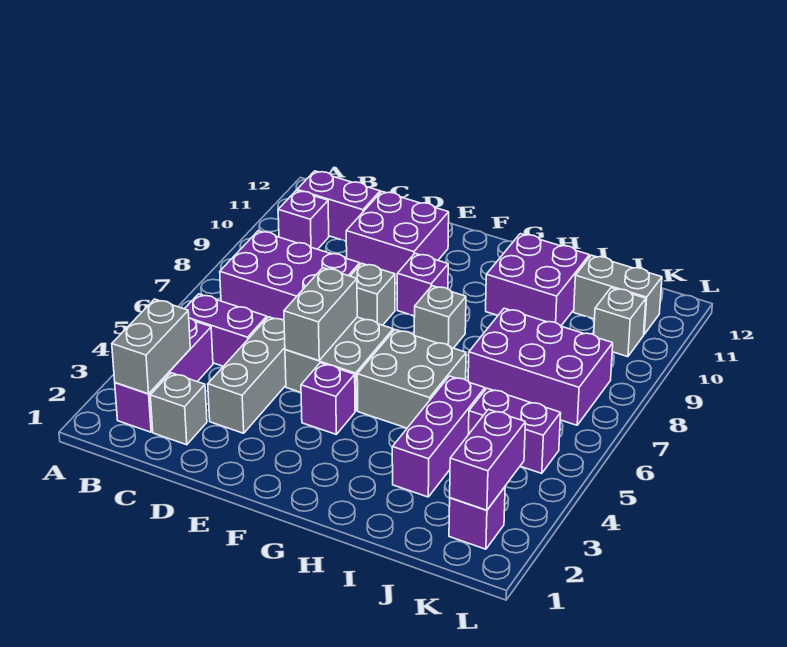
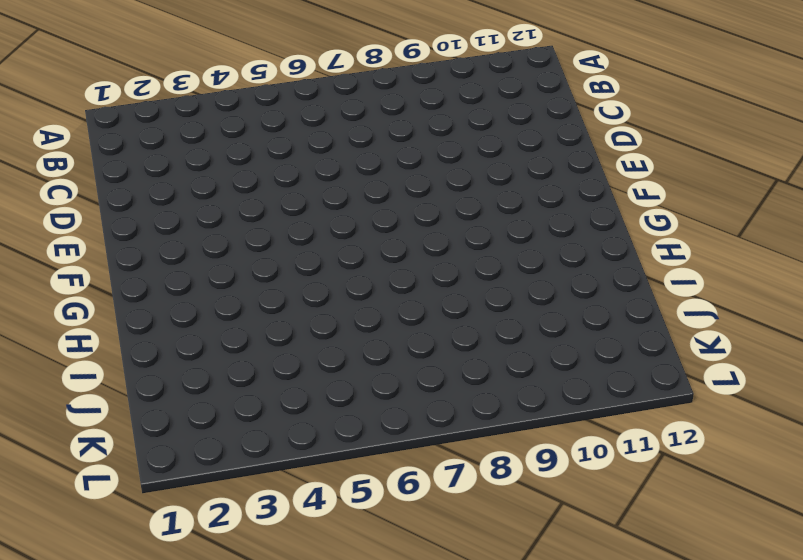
none -> purple brick B2:B4 level 1
none -> purple brick B5:C5 level 1
none -> purple brick B7:D8 level 1

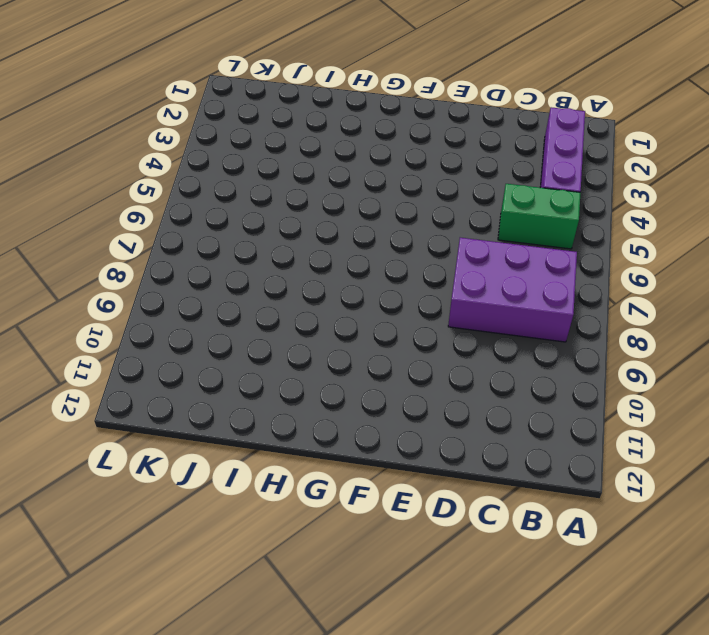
green brick B5:C5 level 1 -> purple brick B5:C5 level 1
none -> purple brick B10 level 1
none -> purple brick B11:C11 level 1
none -> grey brick C2 level 1

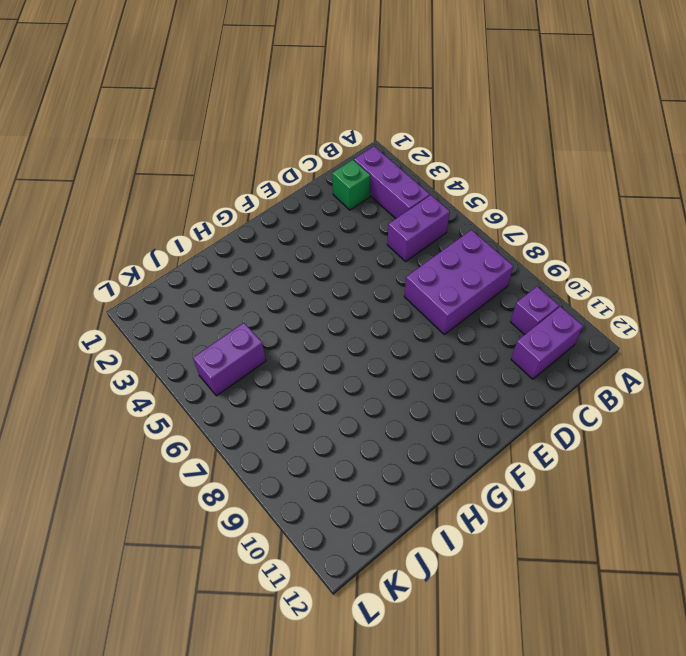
green brick C2 level 1 -> grey brick C2 level 1
none -> grey brick D3:D5 level 1
none -> purple brick D10:E11 level 1
none -> grey brick E5:F6 level 1

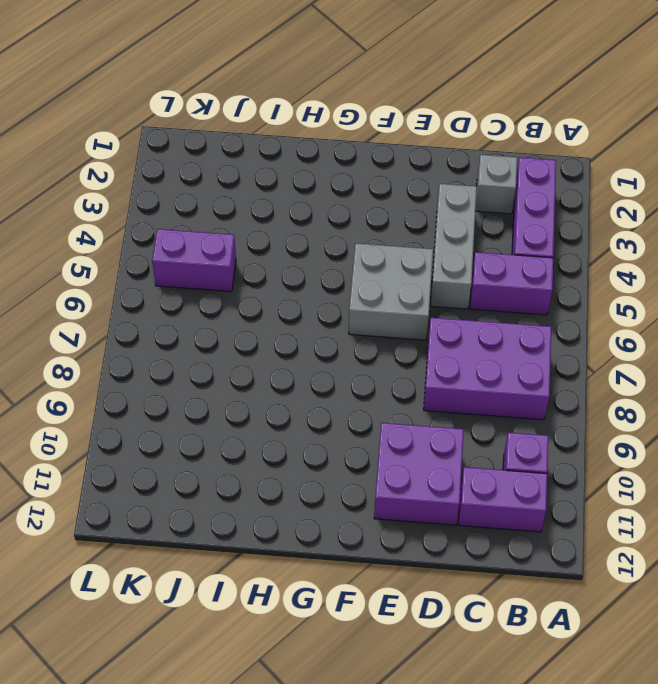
none -> grey brick E8 level 1
none -> purple brick F4 level 1
none -> purple brick F9 level 1

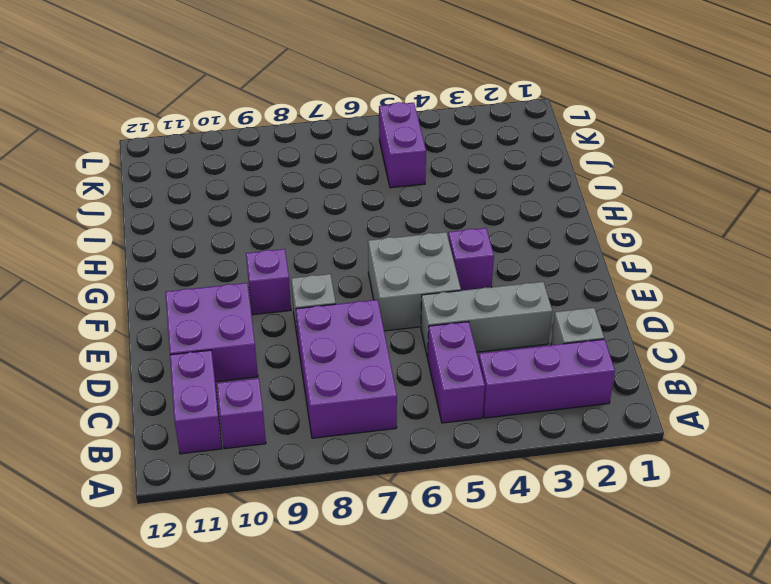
none -> grey brick G5:H6 level 1
none -> grey brick G8 level 1
none -> purple brick H10:I11 level 1

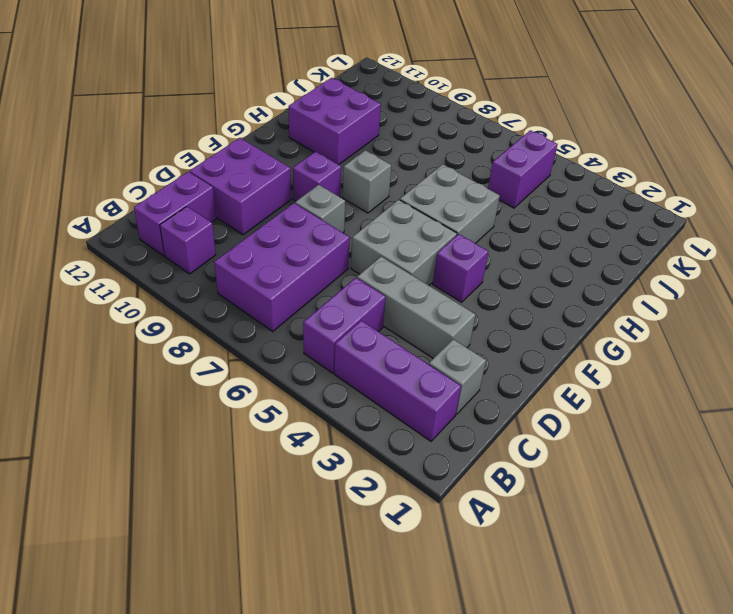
none -> purple brick I3:I5 level 1
none -> purple brick I7:K8 level 1
none -> grey brick J11:K11 level 1

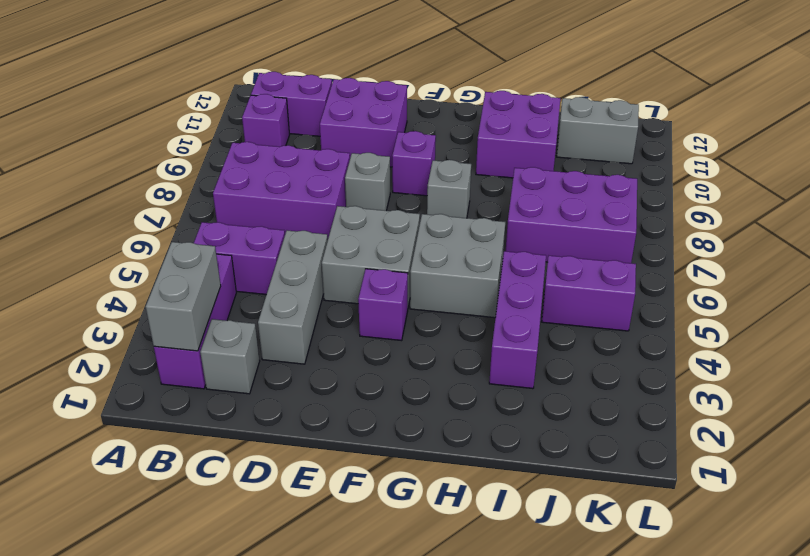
none -> purple brick K2 level 1
none -> grey brick K10 level 1
none -> grey brick E5:E6 level 2

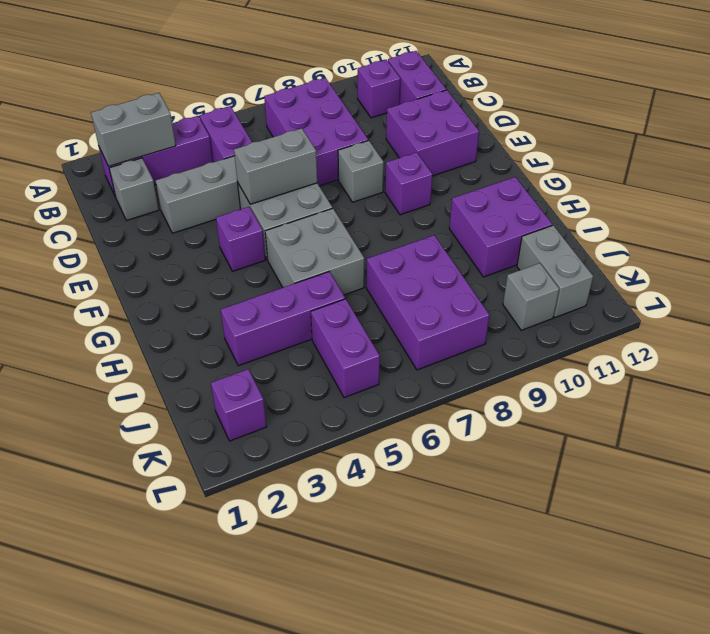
none -> grey brick G8 level 1
none -> purple brick K2:K3 level 2

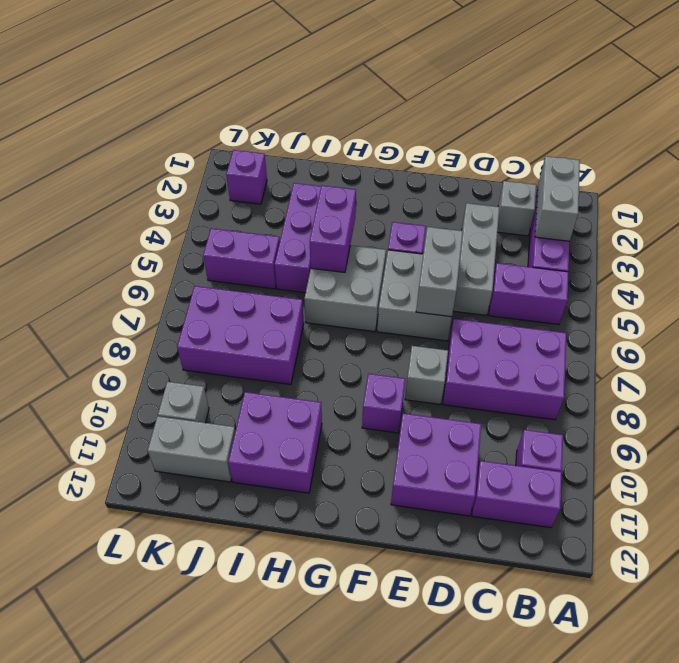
purple brick H4:H5 level 2 -> purple brick K2:K3 level 2
none -> grey brick G8 level 1

